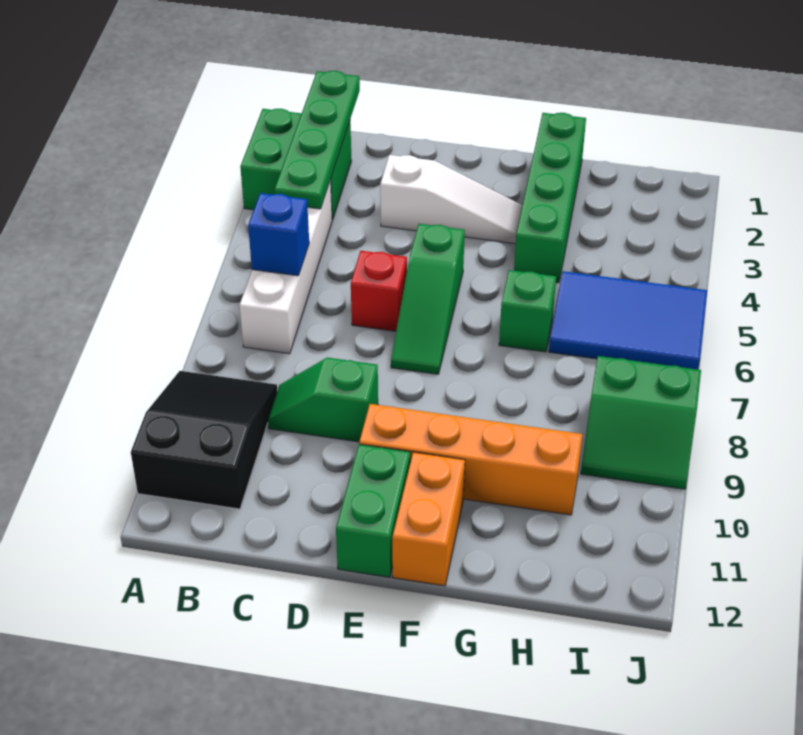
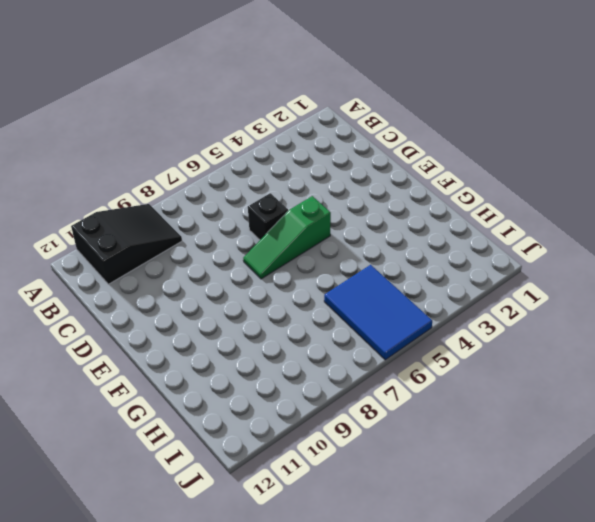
black brick D6 level 1 -> red brick D6 level 1
none -> green brick A2:B3 level 1
none -> white brick B4:B7 level 1
none -> green slope C9:D9 level 1 top D

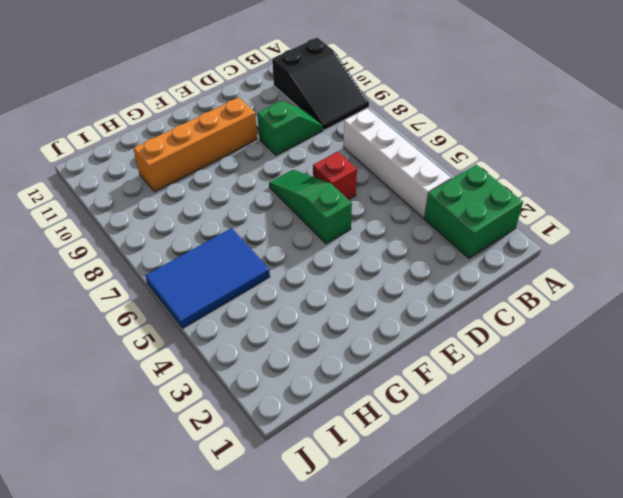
none -> white slope D3:F3 level 1 top D
none -> green brick E11:E12 level 1
none -> orange brick F11:F12 level 1

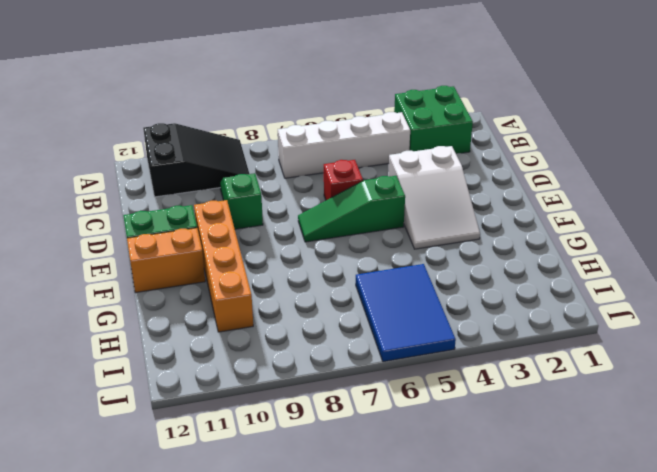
white slope D3:F4 level 1 top D -> white slope D3:F3 level 1 top D
none -> green brick G1:G4 level 1
none -> green brick G6 level 1
none -> green slope I8:J9 level 1 top 8

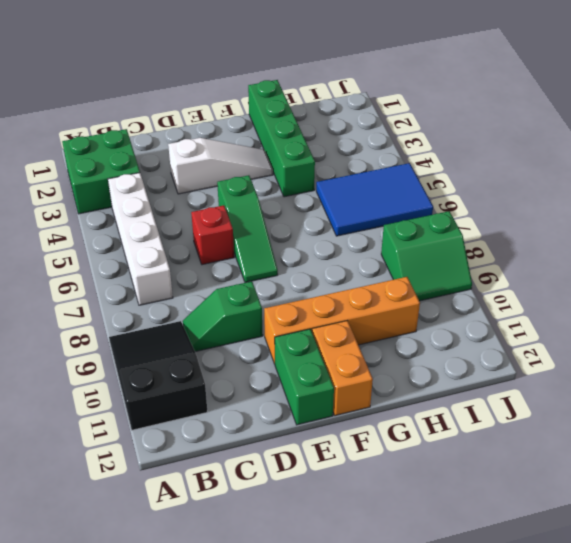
none -> green brick G6 level 1
none -> green plate B1:B4 level 2
none -> blue brick B6 level 2

